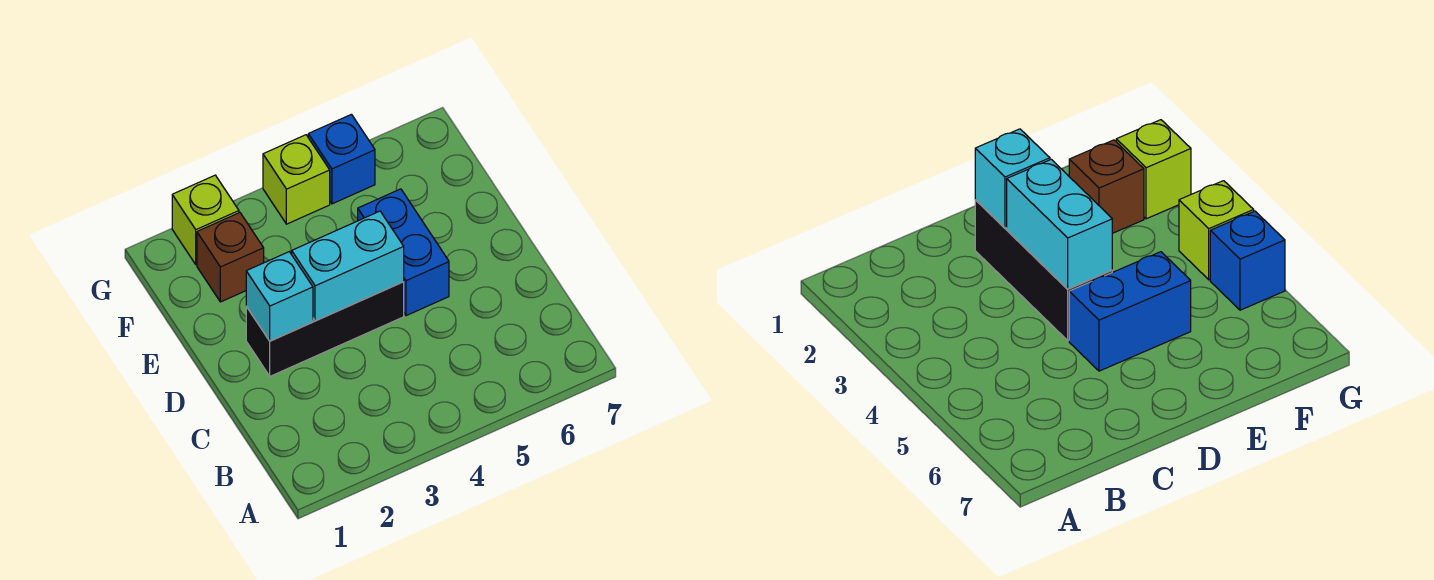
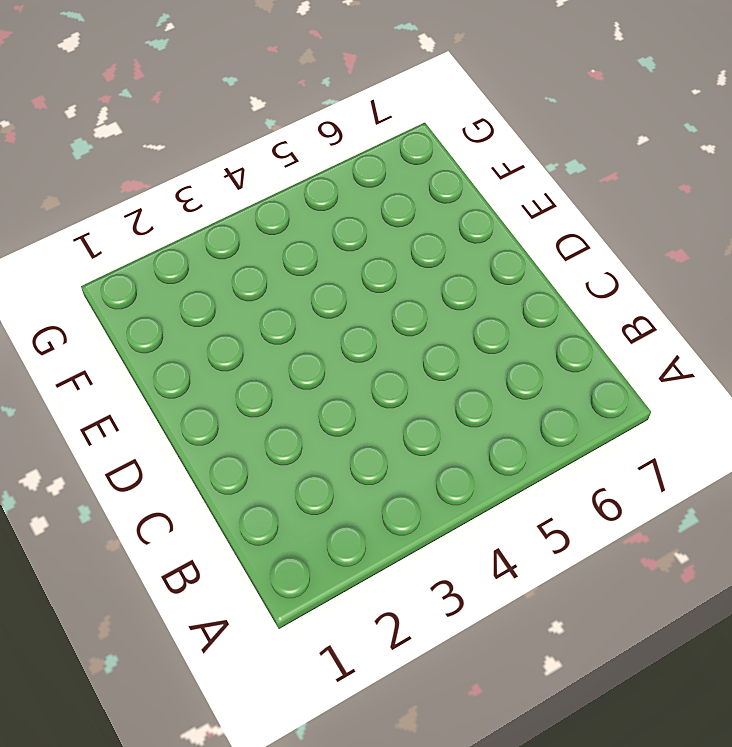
none -> black brick D2:D4 level 1
none -> blue brick D5:E5 level 1

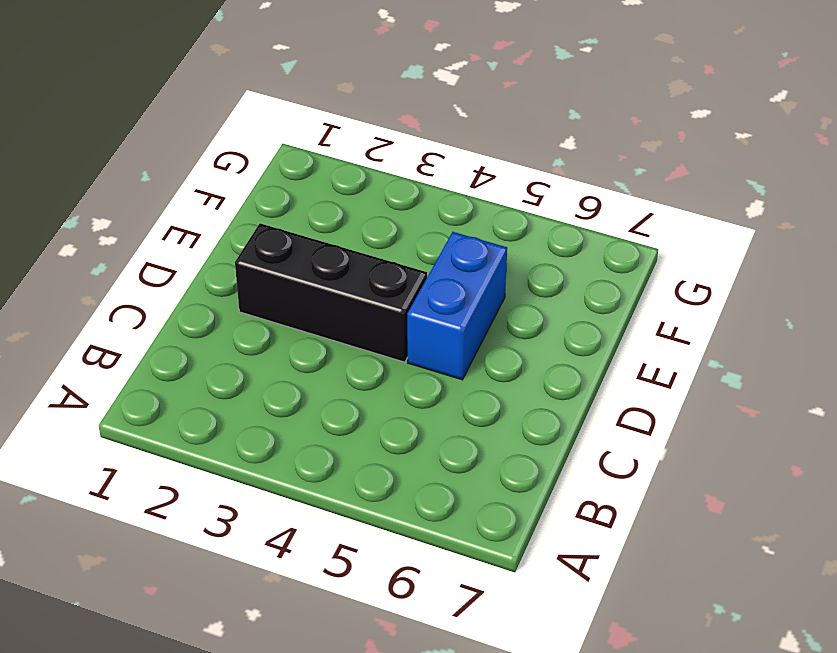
none -> brown brick F2 level 1
none -> lime brick G2 level 1

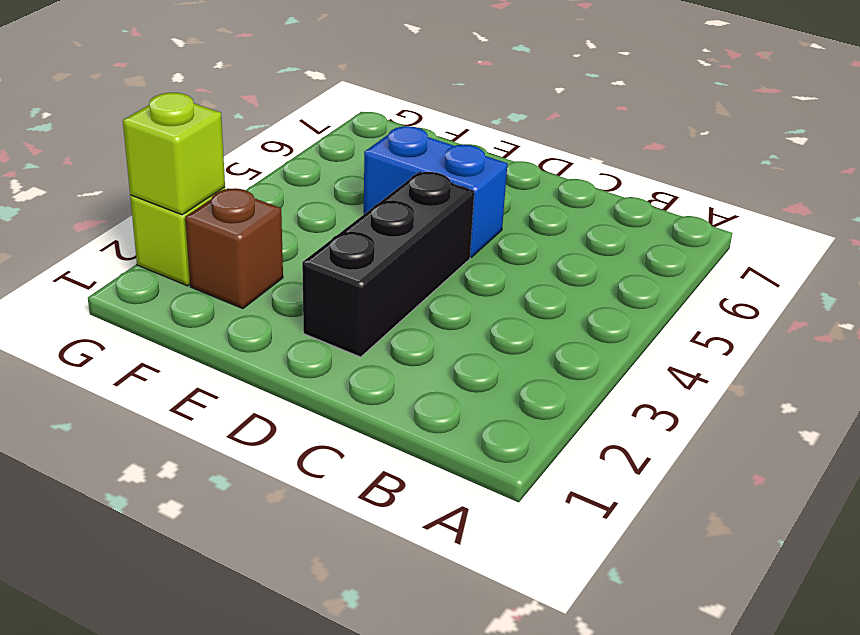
lime brick G2 level 2 -> lime brick G4 level 1
none -> blue brick G5 level 1
none -> cyan brick D2 level 2

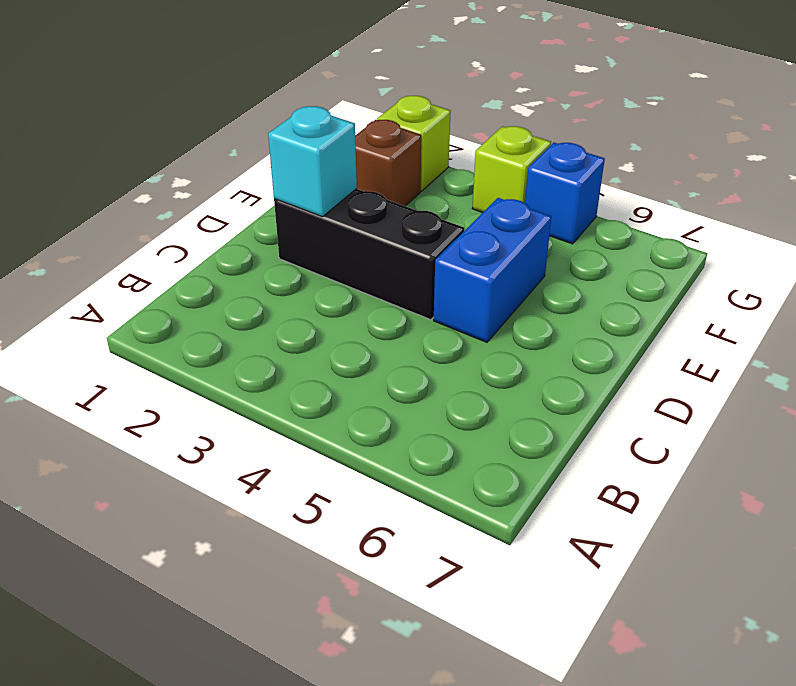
none -> cyan brick D3:D4 level 2

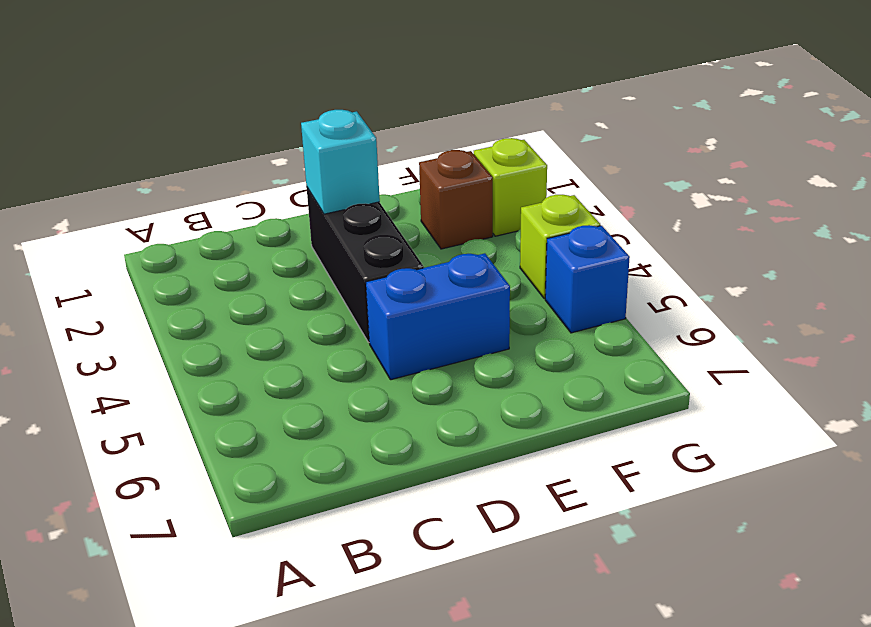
none -> cyan brick D3:D4 level 2

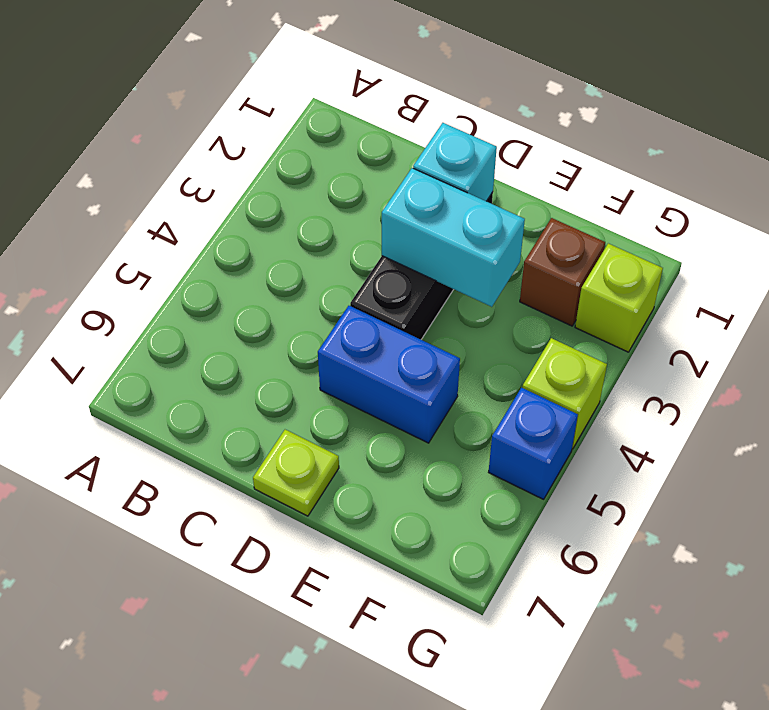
cyan brick D3:E3 level 2 -> cyan brick D3:D4 level 2
lime plate D7 level 1 -> none

